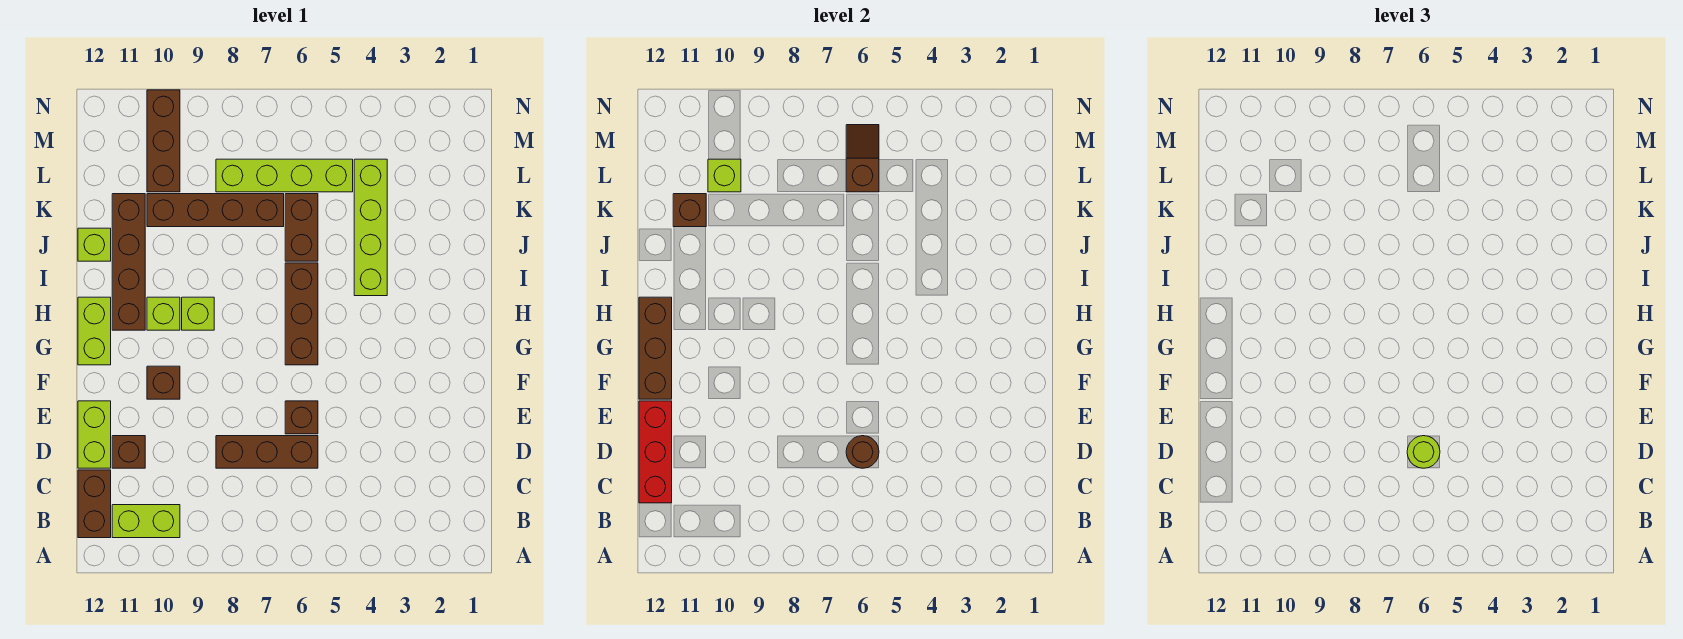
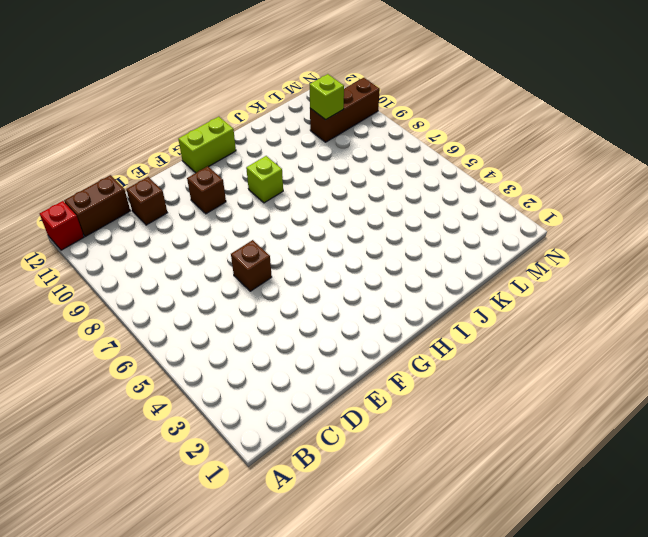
red brick A12 level 1 -> none
none -> lime brick B10:B11 level 1
none -> brown brick D6:D8 level 1
none -> lime brick D12:E12 level 1

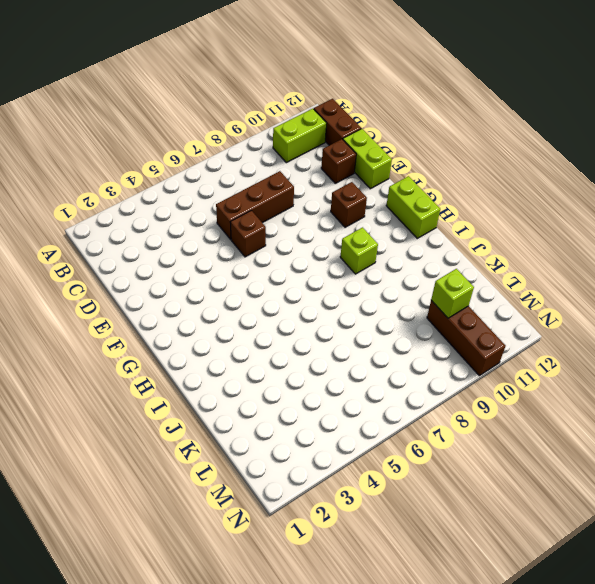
none -> brown brick G6:I6 level 1
none -> lime brick H10 level 1
none -> brown brick H11:K11 level 1

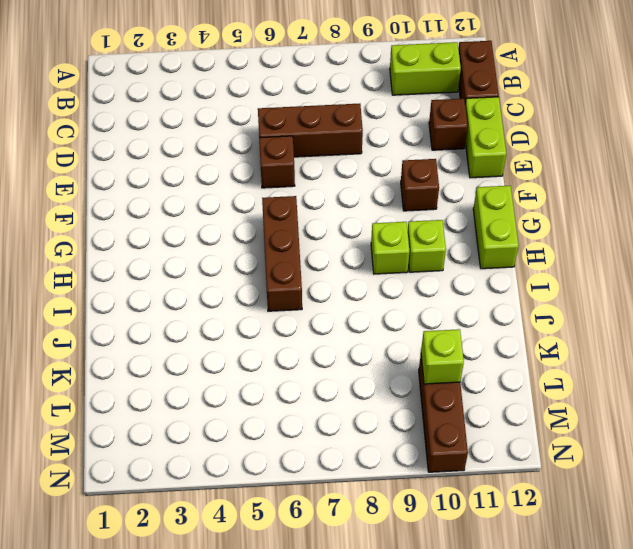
none -> brown brick H11:K11 level 1
none -> lime brick I4:L4 level 1
none -> brown brick J6:K6 level 1

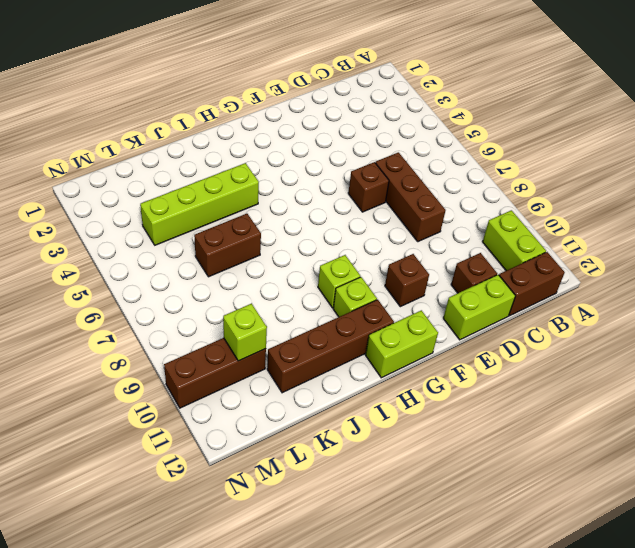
none -> brown brick G6:I6 level 1
none -> lime brick J12 level 1
none -> brown brick K7:K10 level 1

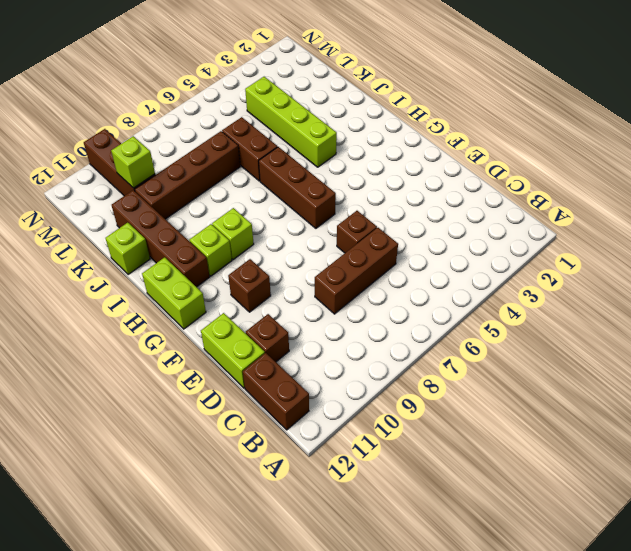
none -> lime brick B10:B11 level 1
none -> lime brick L5:L8 level 1
none -> red brick C12:E12 level 2

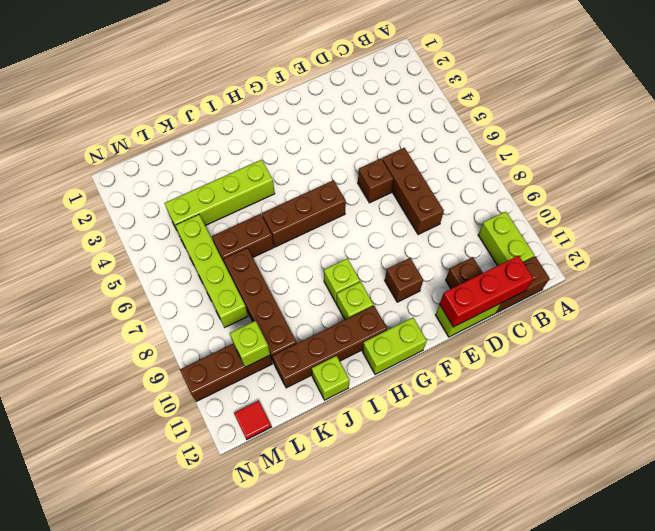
red tile M12 level 1 -> none
none -> brown round brick D6 level 2
none -> brown brick F12:H12 level 2
none -> brown brick K11 level 2

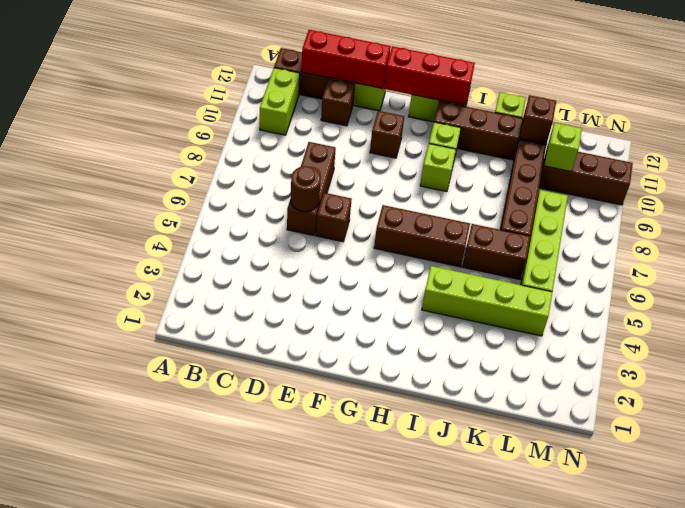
red brick F12:H12 level 2 -> brown brick F12:H12 level 2
none -> brown slope L6:M6 level 2 top L
none -> lime round brick D6 level 3

